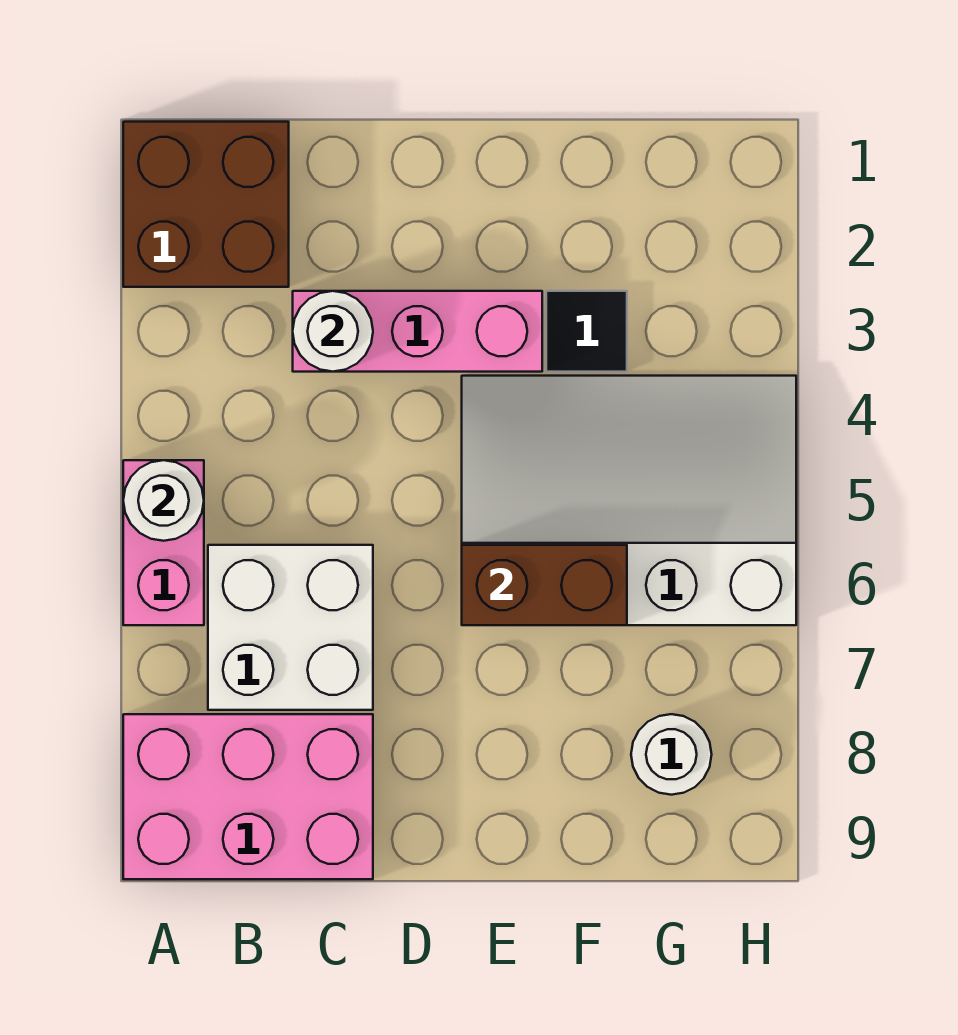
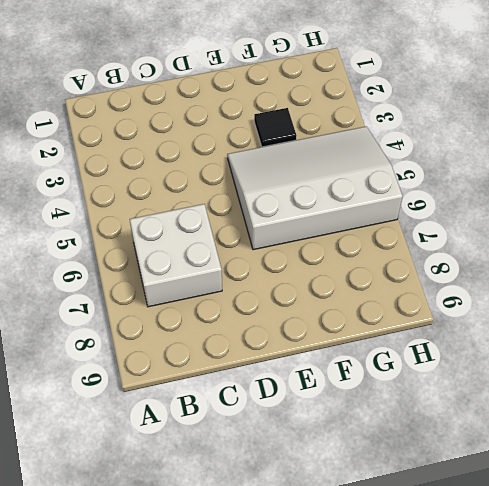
none -> brown brick A1:B2 level 1
none -> pink brick A5:A6 level 1

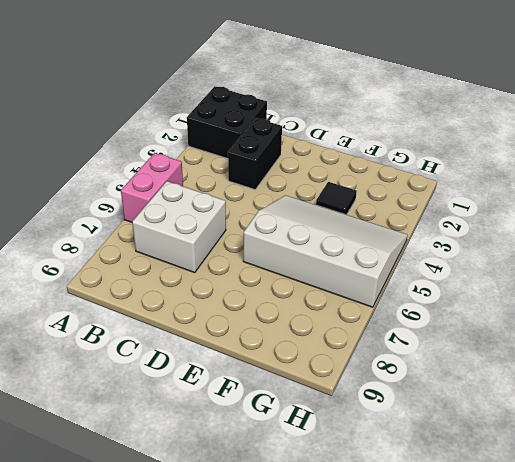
black brick A1:B2 level 1 -> brown brick A1:B2 level 1
black brick C2:C3 level 1 -> pink brick C3:E3 level 1
none -> pink brick A8:C9 level 1
none -> white round brick G8 level 1

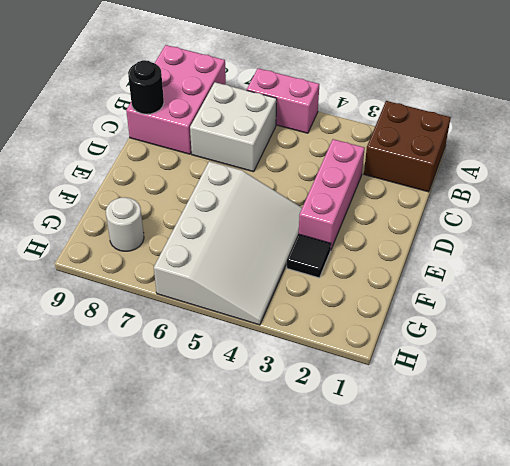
black round brick C9 level 2 -> none
none -> white round brick A5 level 2
none -> white round brick C3 level 2

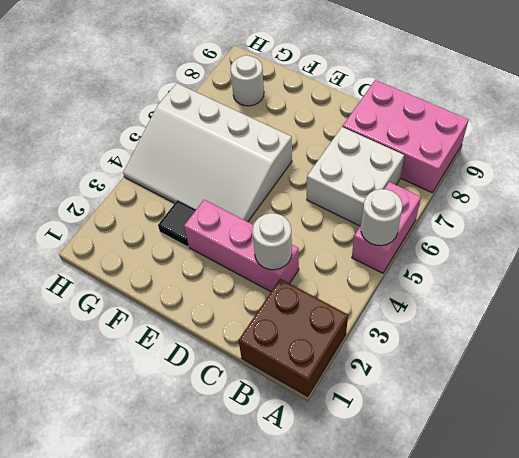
none -> brown brick E6:F6 level 2

